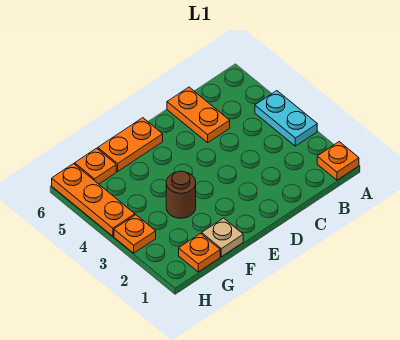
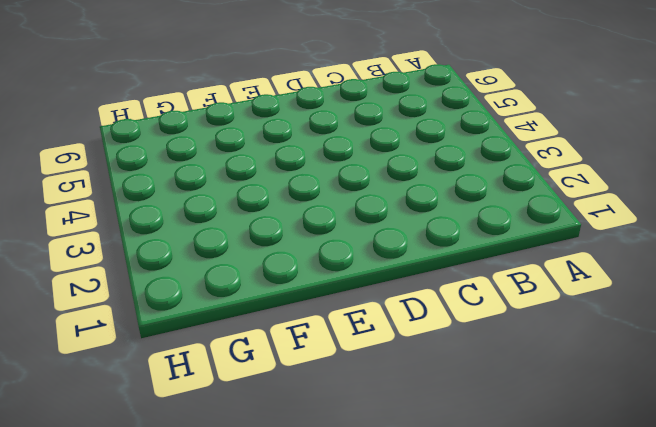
none -> orange plate A1 level 1
none -> cyan plate A3:A4 level 1

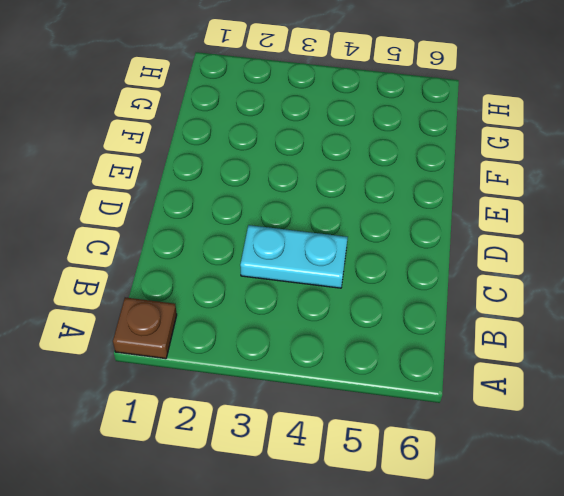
brown plate A1 level 1 -> orange plate A1 level 1
cyan plate C3:C4 level 1 -> cyan plate A3:A4 level 1
none -> orange plate C5:C6 level 1
none -> orange plate E6:F6 level 1

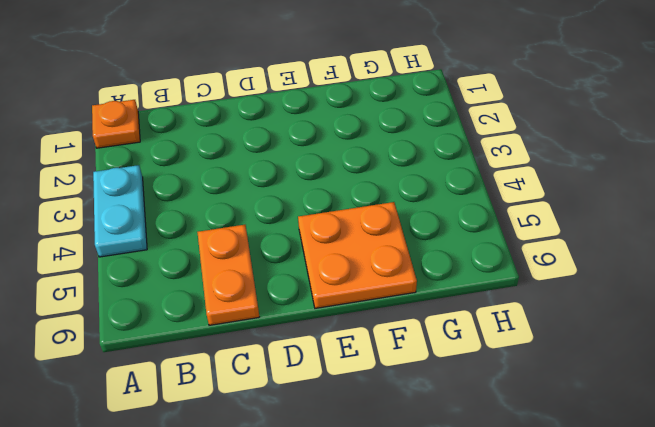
orange plate E5:F6 level 1 -> orange plate E6:F6 level 1
none -> tan plate F1 level 1
none -> brown round brick F3 level 1

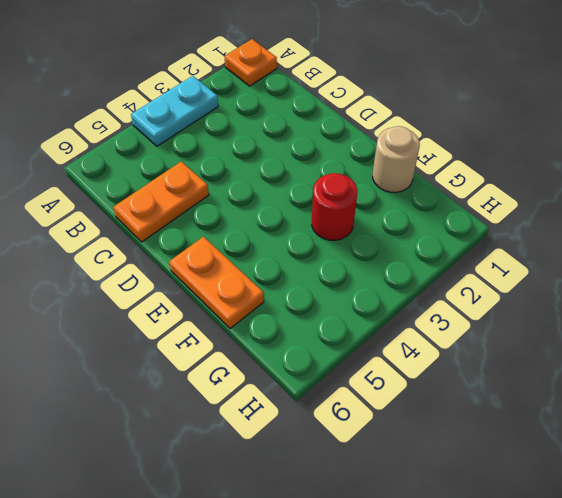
tan round brick F1 level 1 -> tan plate F1 level 1
red round brick F3 level 1 -> brown round brick F3 level 1
none -> orange plate G1 level 1
none -> orange plate G6 level 1

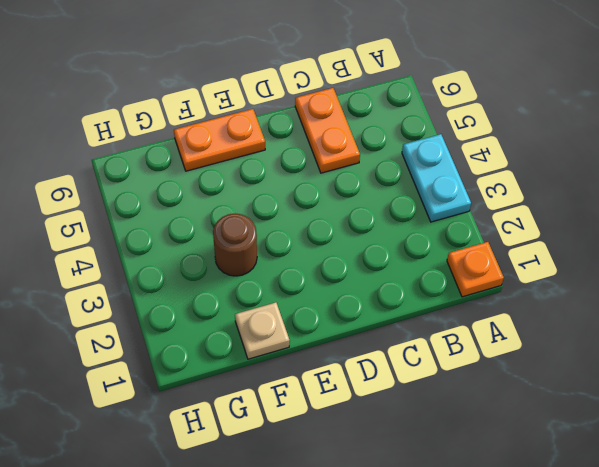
none -> orange plate G1 level 1
none -> orange plate G6 level 1

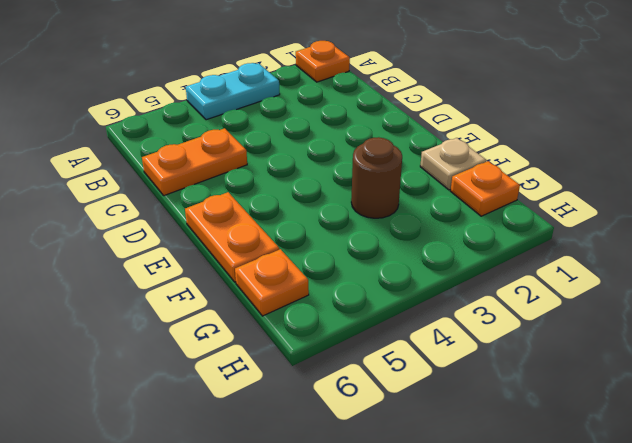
none -> orange plate H3 level 1
none -> orange plate H4:H6 level 1

